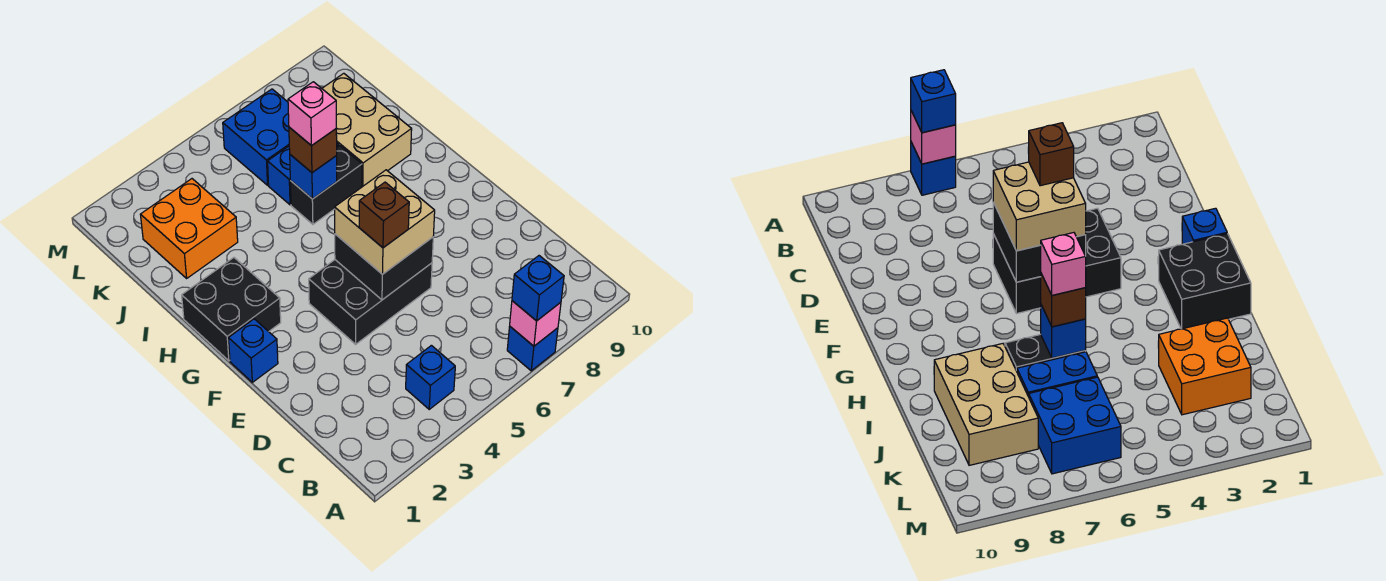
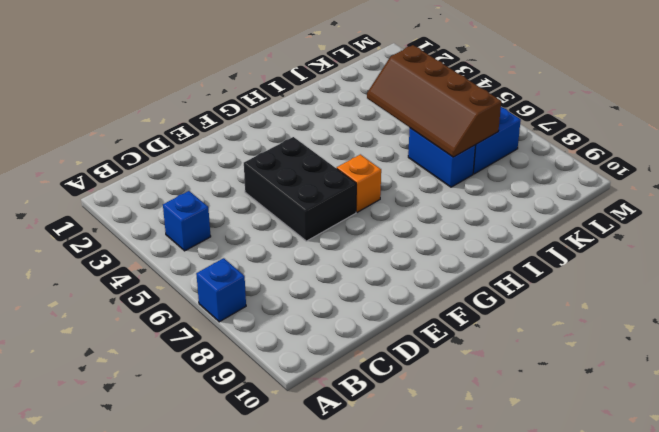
orange brick G6 level 1 -> none
brown slope J4:K7 level 2 top K -> none
none -> blue brick F1 level 1
none -> black brick G1:H2 level 1
none -> black brick I6:I7 level 1

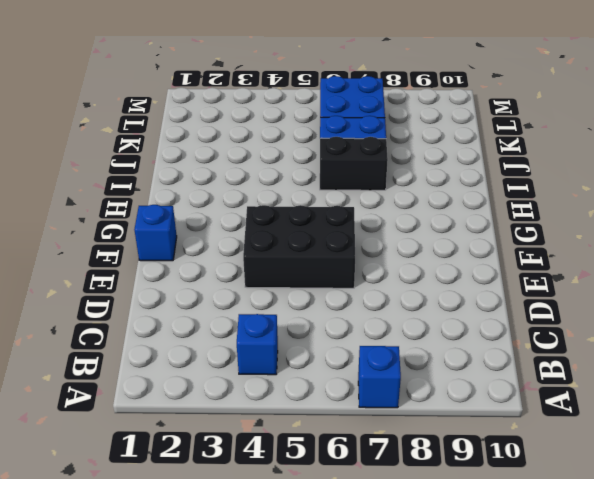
none -> black brick G1:H2 level 1
none -> tan brick I8:K9 level 1
none -> orange brick J2:K3 level 1

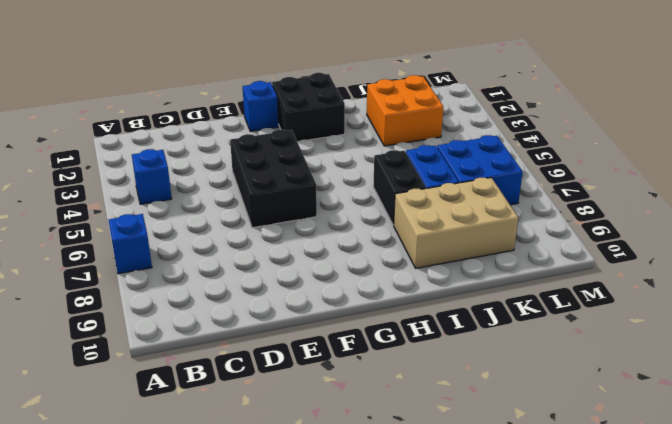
none -> pink brick A7 level 2
none -> black brick E5:F6 level 2
none -> blue brick I6 level 2

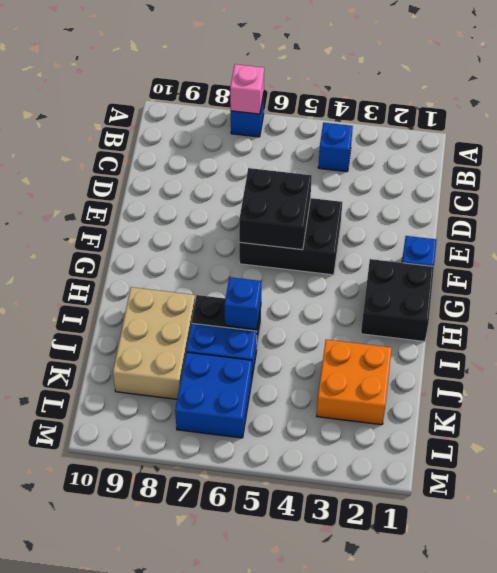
none -> blue brick A7 level 3
none -> tan brick E5:F6 level 3
none -> brown brick I6 level 3

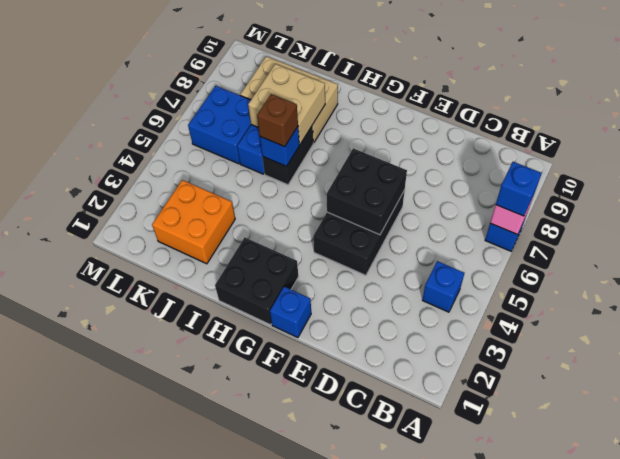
tan brick I7:J8 level 2 -> tan brick E5:F6 level 3
none -> brown brick E5 level 4
none -> pink brick I6 level 4

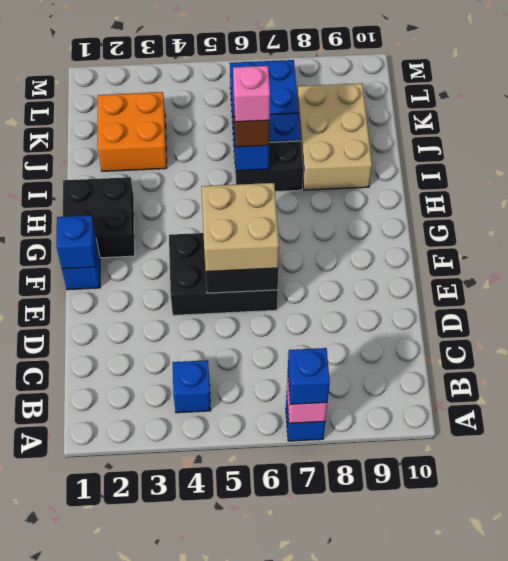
blue brick F1 level 2 -> none
none -> brown brick E5 level 4

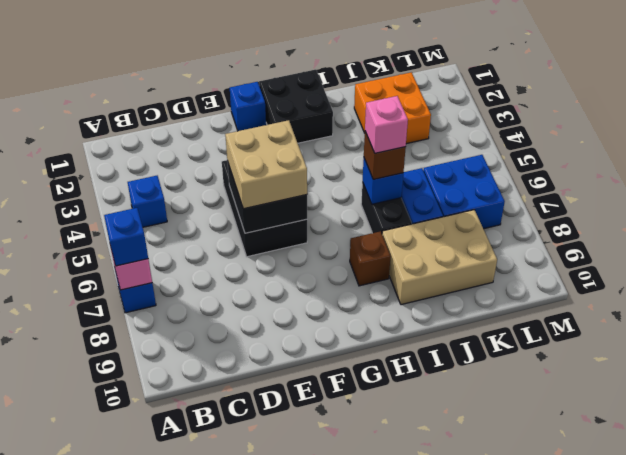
brown brick H8 level 1 -> brown brick E5 level 4

